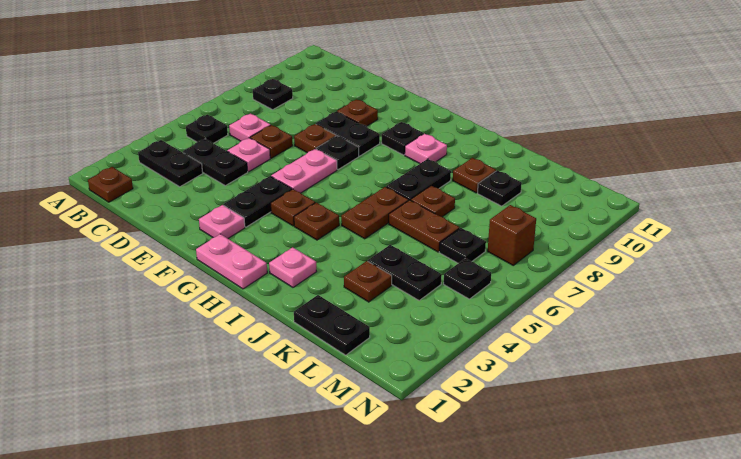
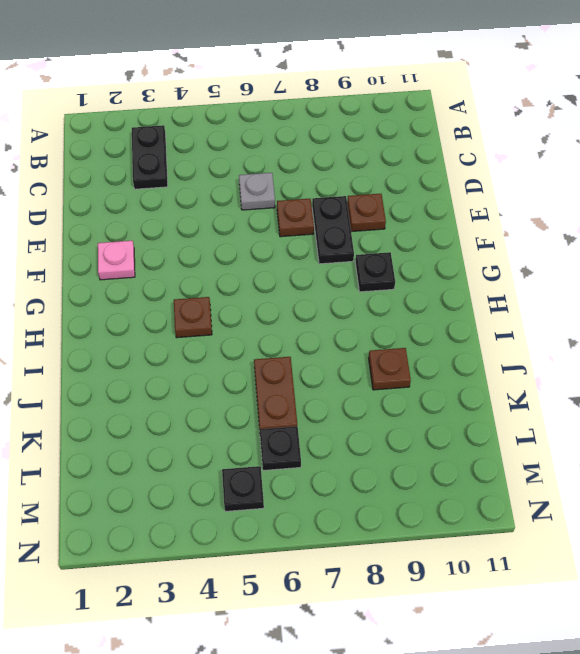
grey plate D6 level 1 -> brown plate D6 level 1
none -> brown plate B1 level 1
none -> black plate B5 level 1
none -> black plate B8 level 1
none -> black plate C4:D4 level 1

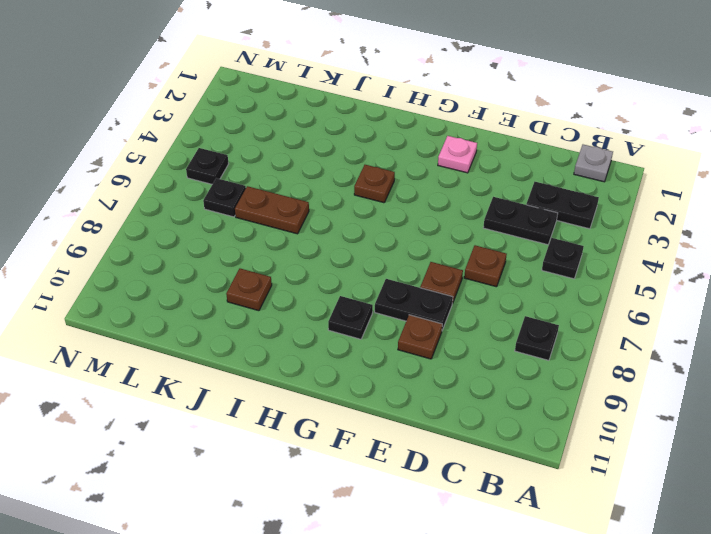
grey plate B1 level 1 -> brown plate B1 level 1
none -> pink plate C6 level 1
none -> pink plate D5 level 1
none -> black plate F3:F4 level 1
none -> pink plate F5:F6 level 1

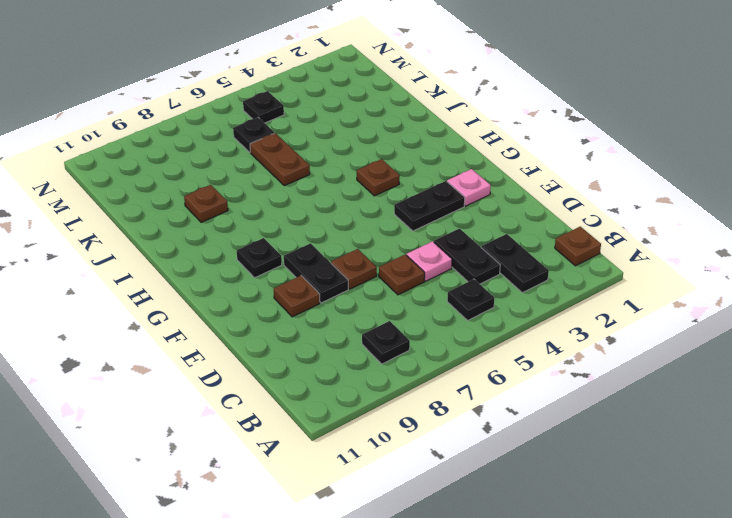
none -> pink plate C6 level 1
none -> pink plate F5:F6 level 1
none -> black plate F7 level 1
none -> pink plate G1:H1 level 1

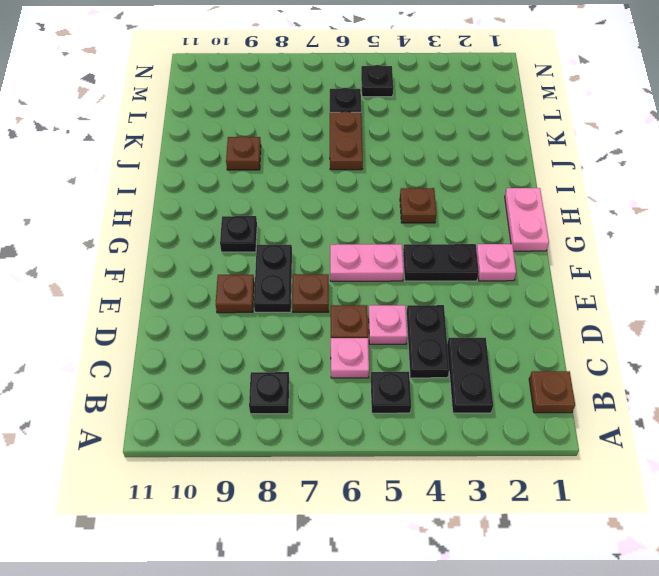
none -> black plate F7 level 1
none -> brown plate G4 level 1
none -> pink plate H9 level 1
none -> pink plate I2 level 1

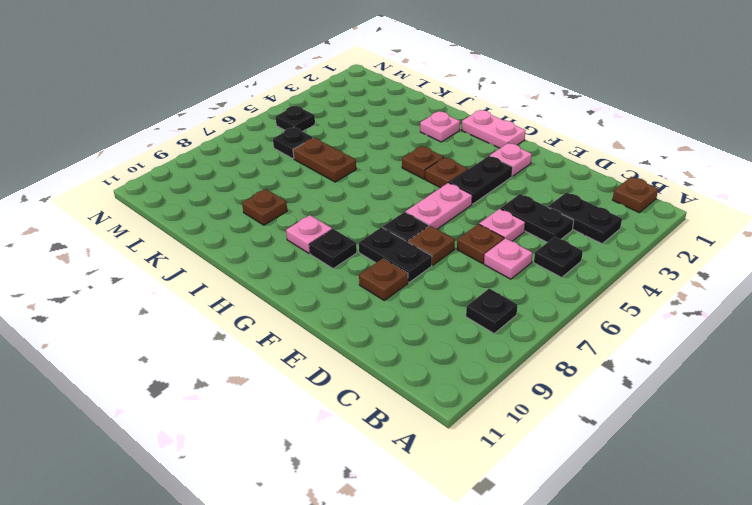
none -> brown plate I5:I6 level 1
none -> black plate I7:I8 level 1
none -> brown plate J7 level 1
none -> black plate K1:L1 level 1

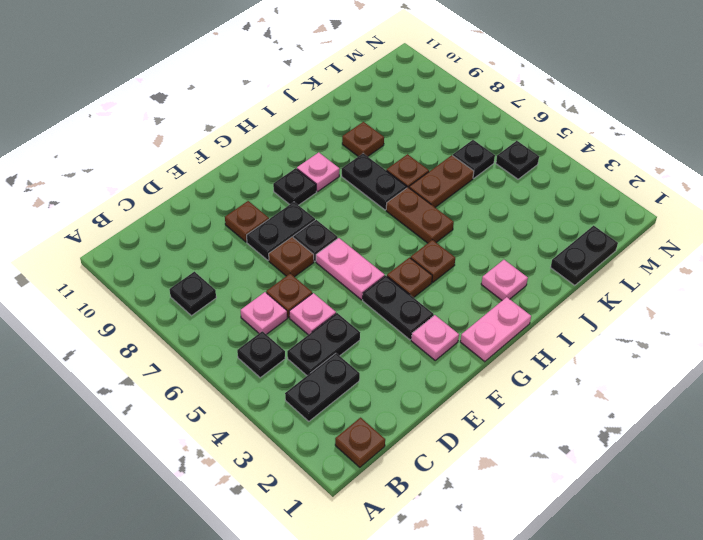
none -> brown plate K3 level 1
none -> black plate K4:L4 level 1
none -> black plate K9 level 1
none -> brown brick M7 level 1

